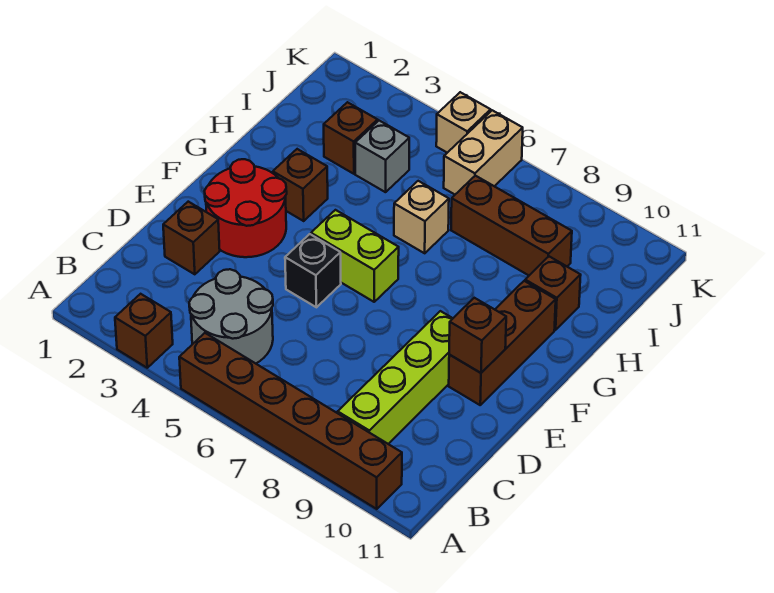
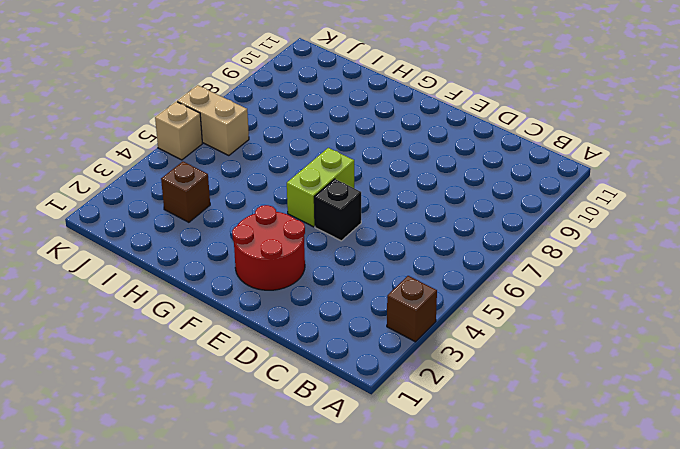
none -> brown brick A5:A10 level 1
none -> grey round brick B4:C5 level 1
none -> lime brick B9:E9 level 1

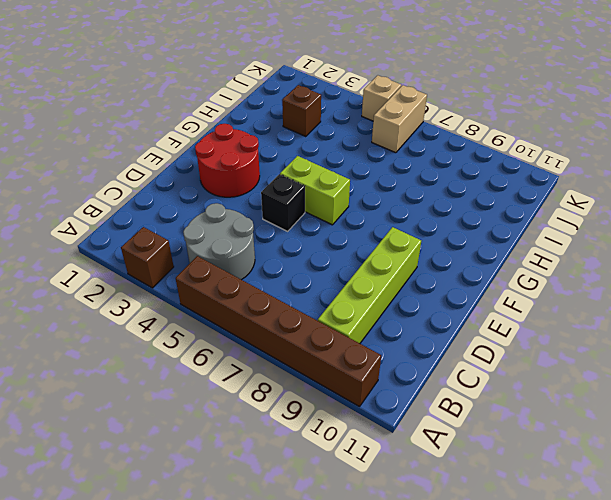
none -> brown brick D2 level 1
none -> brown brick E10:G10 level 1
none -> brown brick G3 level 1

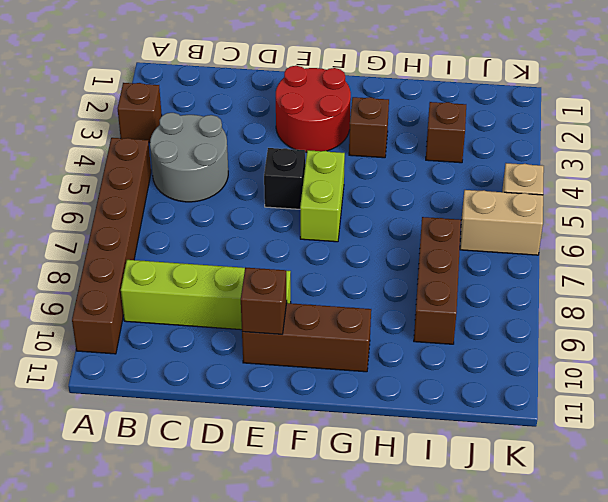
none -> brown brick D2 level 1
none -> tan brick H6 level 1
none -> brown brick H10 level 1

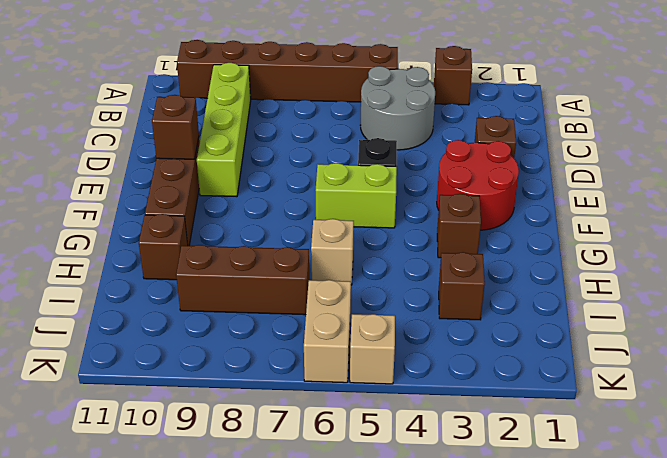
none -> grey brick I4 level 1

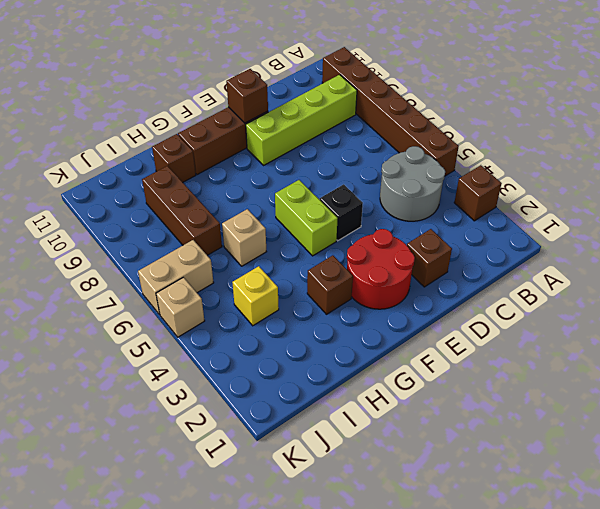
yellow brick I4 level 1 -> grey brick I4 level 1
none -> brown brick I3 level 1

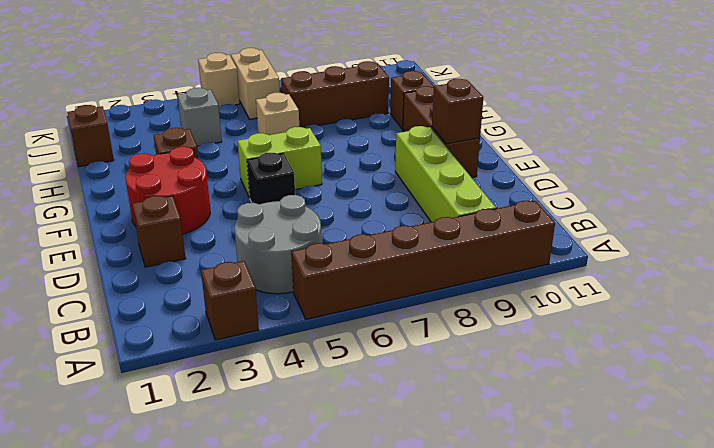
brown brick I1 level 1 -> brown brick I3 level 1

